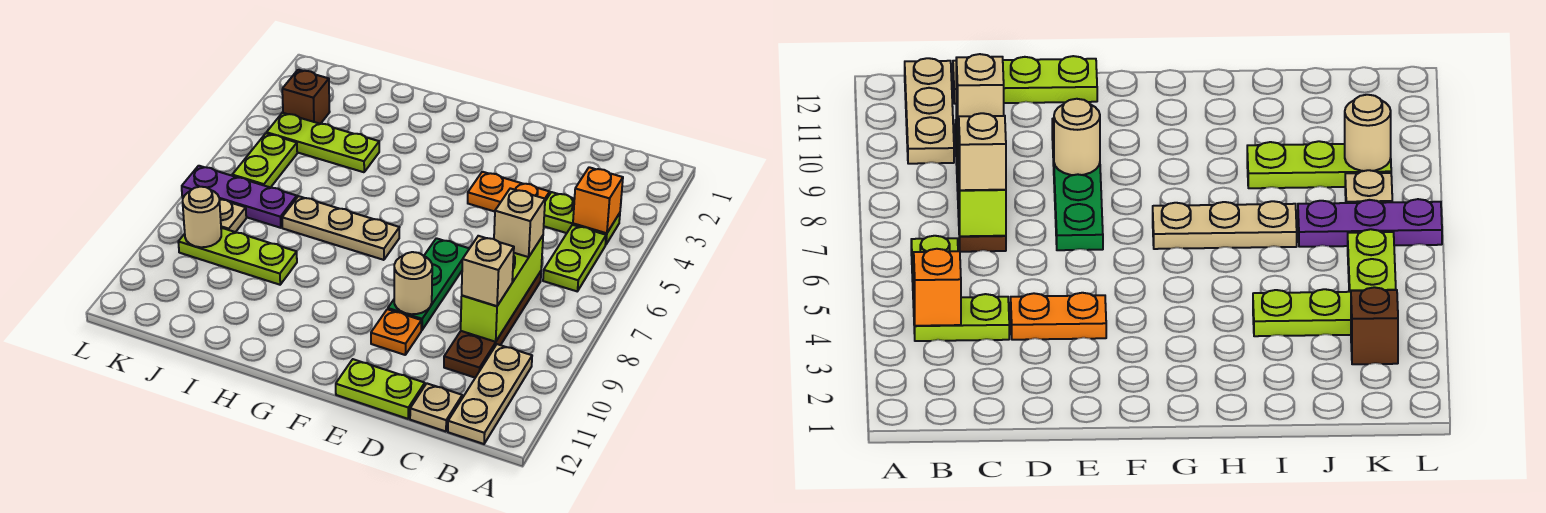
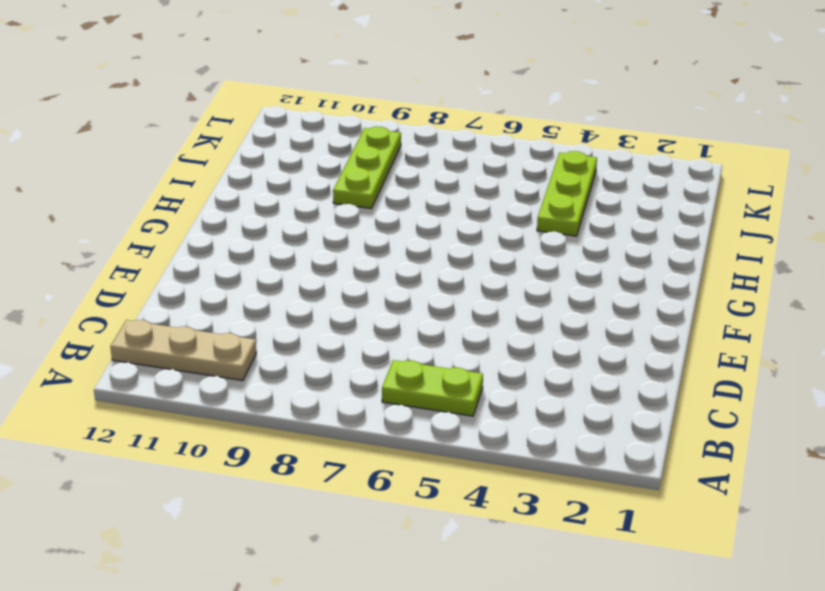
none -> lime plate B4:C4 level 1
none -> brown plate C7:C10 level 1
none -> tan plate C12 level 1

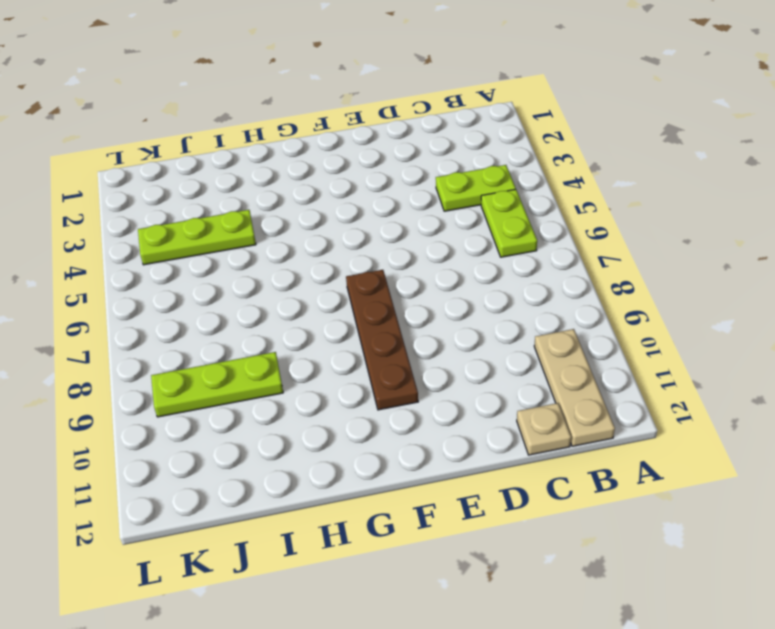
brown plate F7:F10 level 1 -> brown plate C7:C10 level 1
none -> orange plate D4:E4 level 1
none -> lime plate D12:E12 level 1
none -> green plate E7:E9 level 1

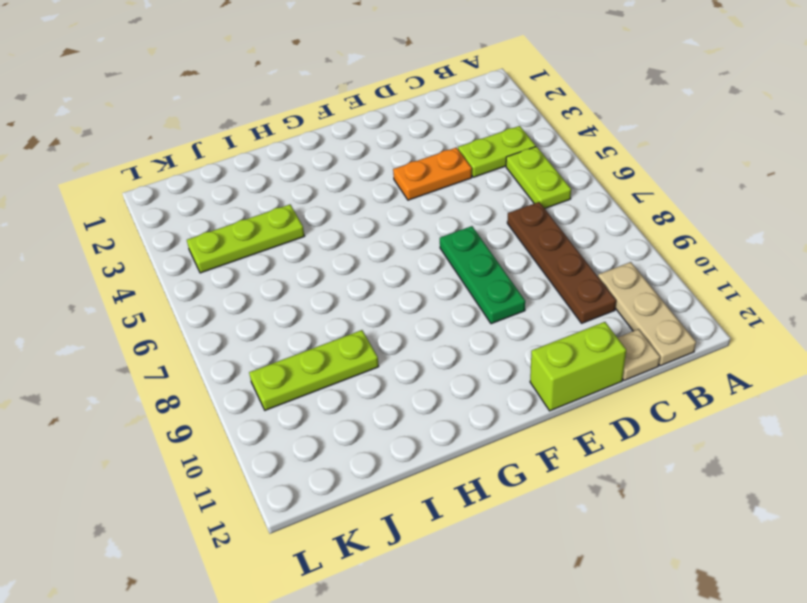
lime brick D12:E12 level 1 -> lime plate D12:E12 level 1
none -> orange plate E10 level 1
none -> tan plate G7:I7 level 1
none -> purple plate J7:L7 level 1

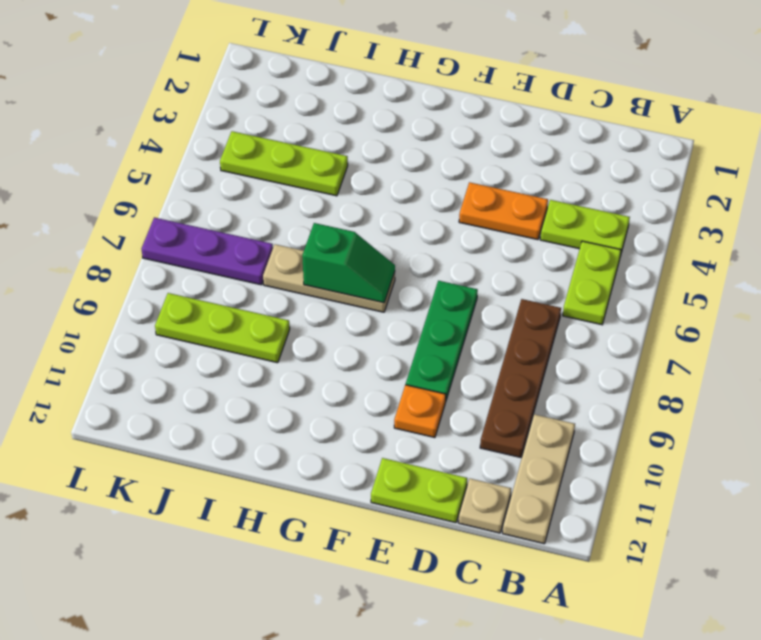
green slope G7:H7 level 2 top H -> none
none -> brown brick K3 level 1
none -> lime plate K5:K6 level 1
none -> tan plate K8 level 1

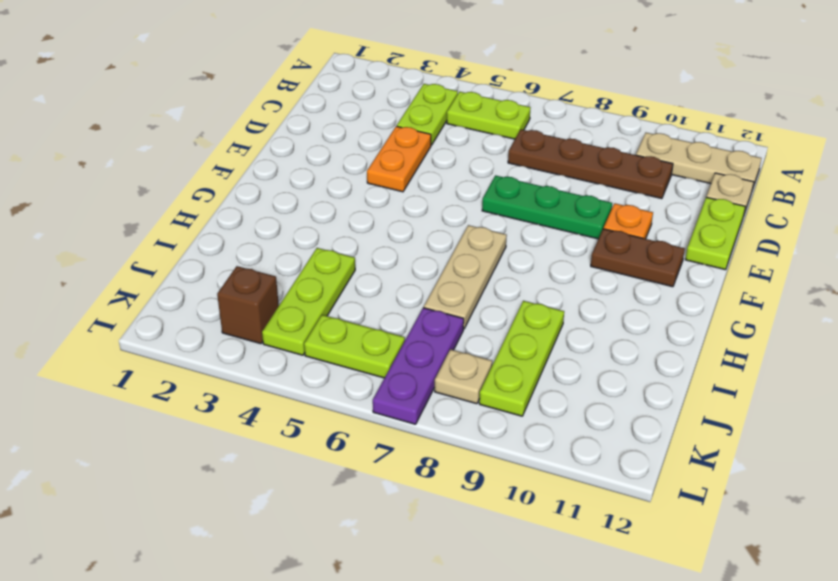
brown plate F10:F11 level 1 -> none
none -> orange brick B4 level 2
none -> lime brick C7:C9 level 2
none -> tan round brick E9 level 2

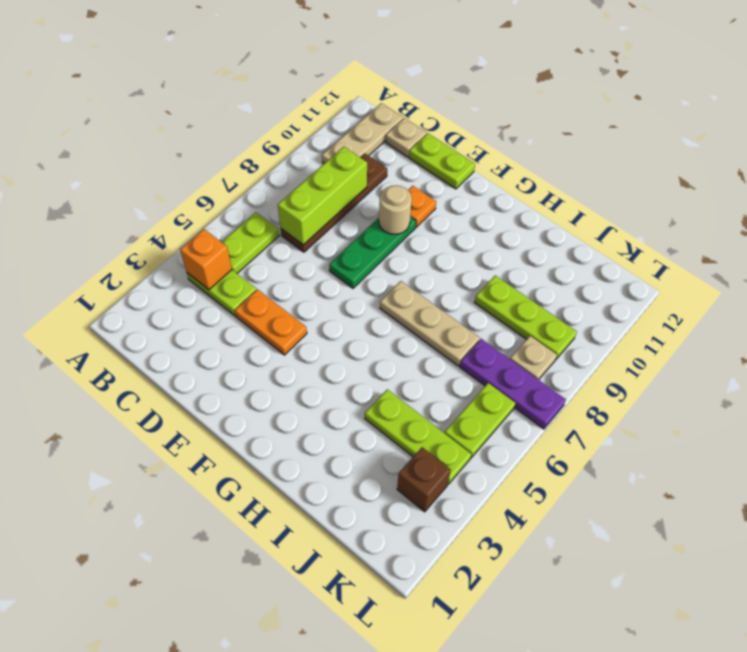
none -> tan round brick K9 level 2
none -> tan brick C7 level 3
none -> tan brick C9 level 3

